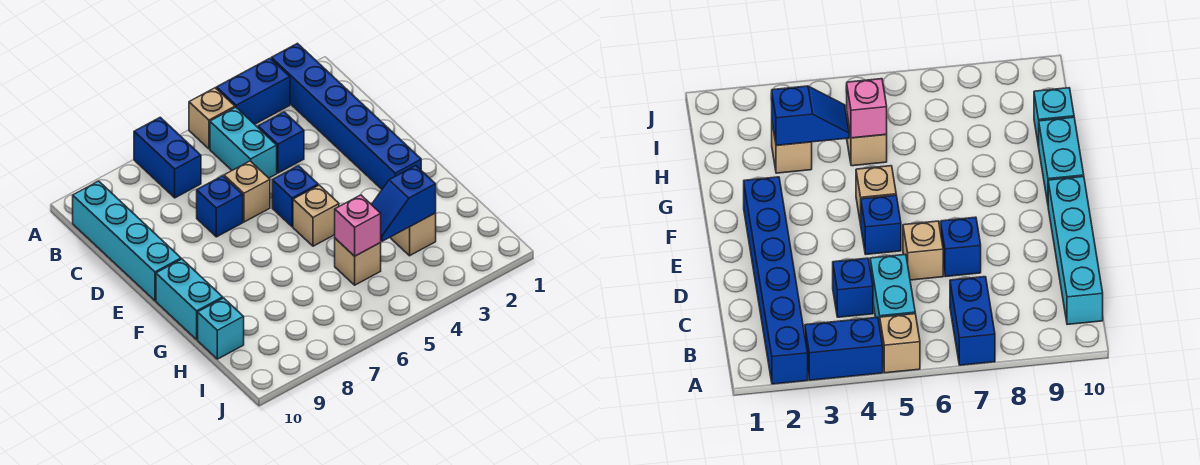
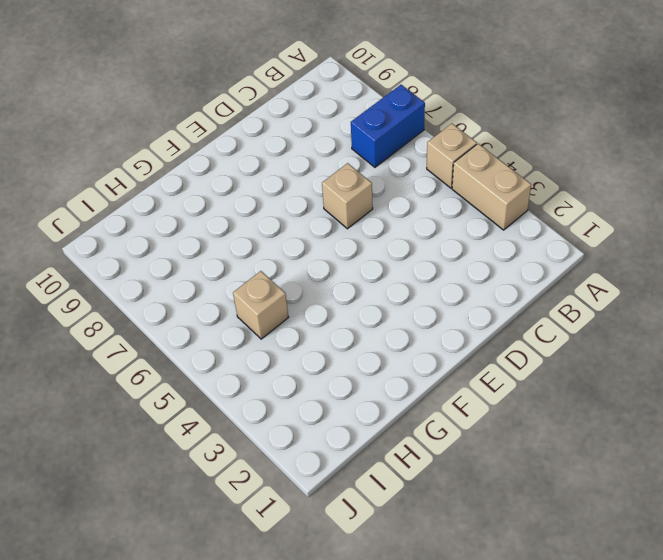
tan brick A3:A4 level 1 -> blue brick A3:A4 level 1
none -> blue brick A2:F2 level 1
none -> cyan brick B5:C5 level 1
none -> cyan brick B10:E10 level 1

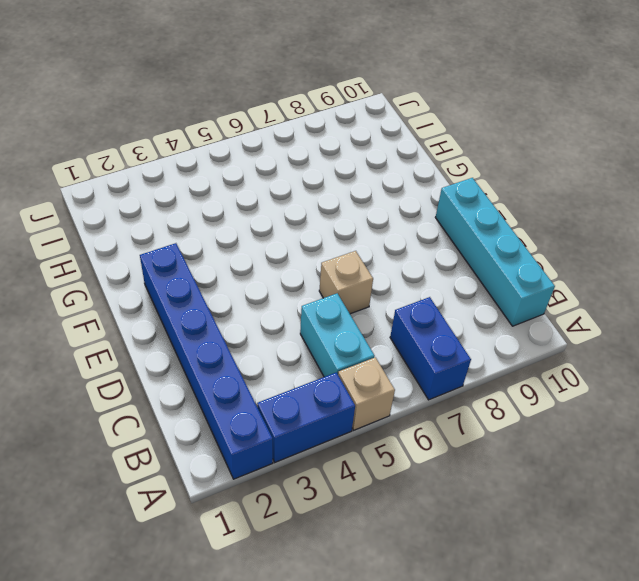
none -> blue brick C4 level 1
none -> blue brick D7 level 1
none -> blue brick E5 level 1

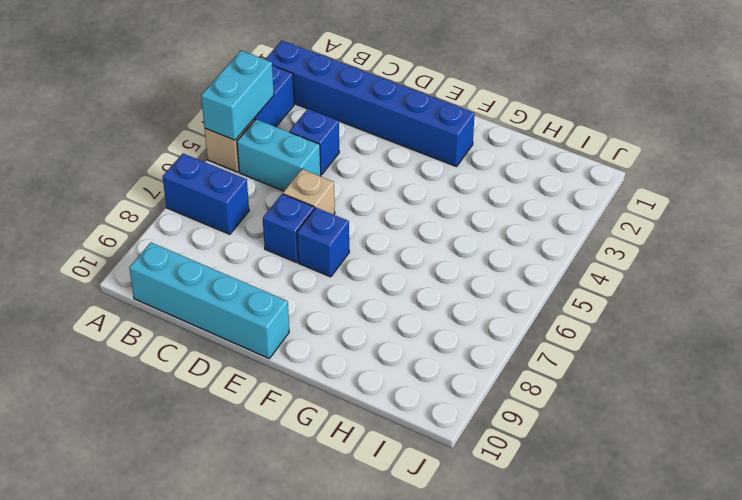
cyan brick A4:A5 level 2 -> cyan brick F10:G10 level 1
blue brick E7 level 1 -> blue brick E5 level 1
none -> tan brick F5 level 1
none -> tan brick H3 level 1
none -> tan brick H5 level 1

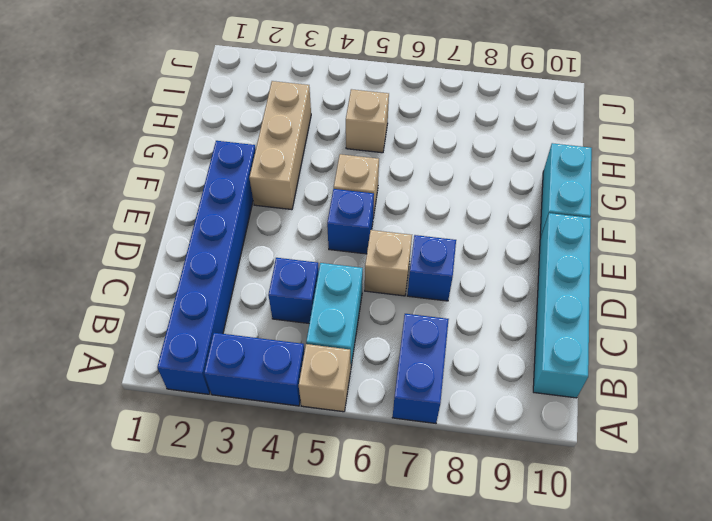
tan brick F3:H3 level 1 -> tan brick H3 level 1
none -> cyan brick H10 level 1
none -> blue slope H3:H4 level 2 top 3
none -> pink brick H5 level 2

